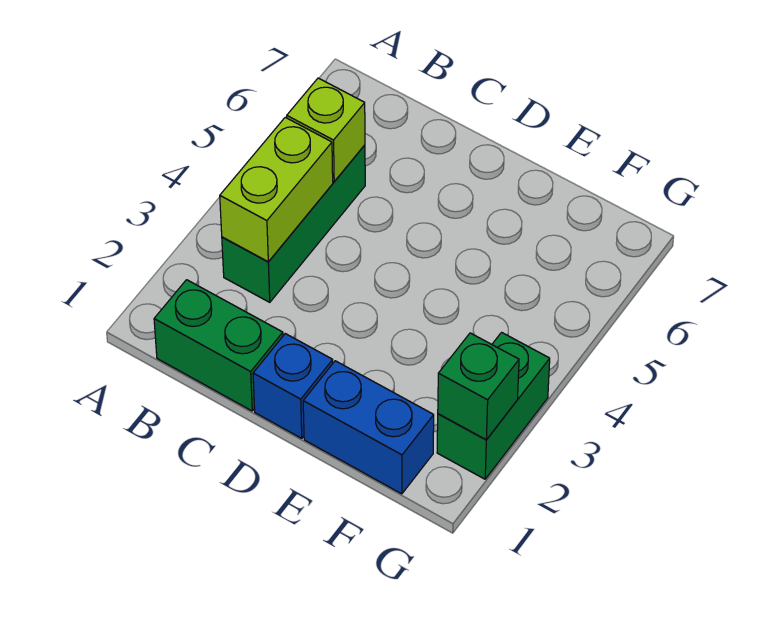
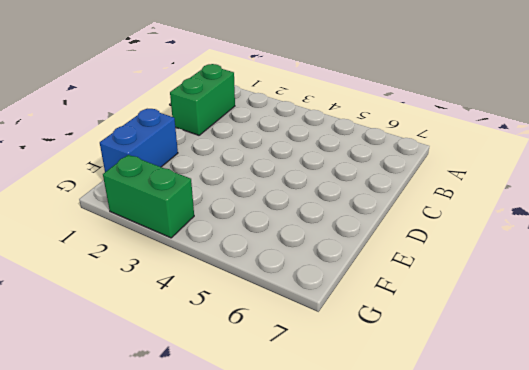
none -> green brick B3:B5 level 1
none -> blue brick D1 level 1

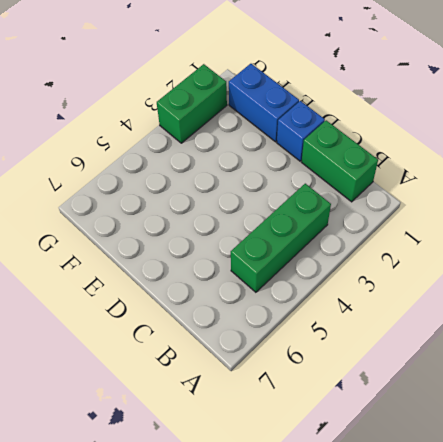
none -> lime brick B3:B4 level 2
none -> lime brick B5 level 2

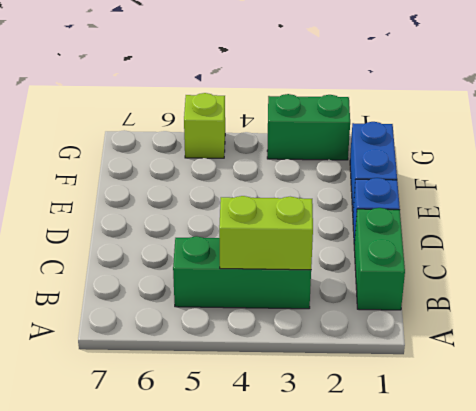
lime brick G5 level 1 -> lime brick B5 level 2
none -> green brick G2 level 2

